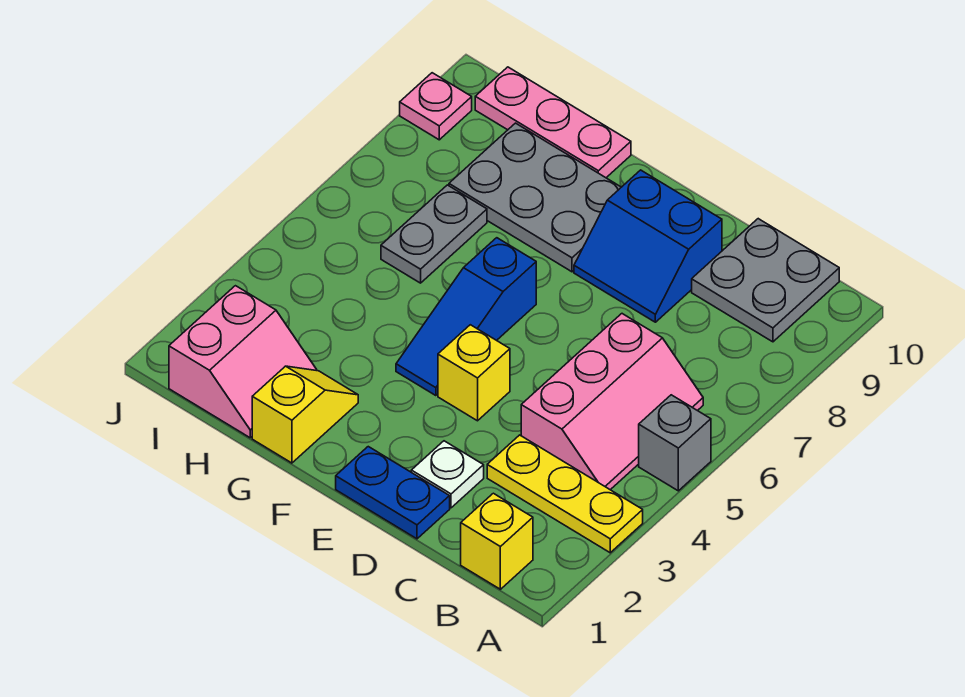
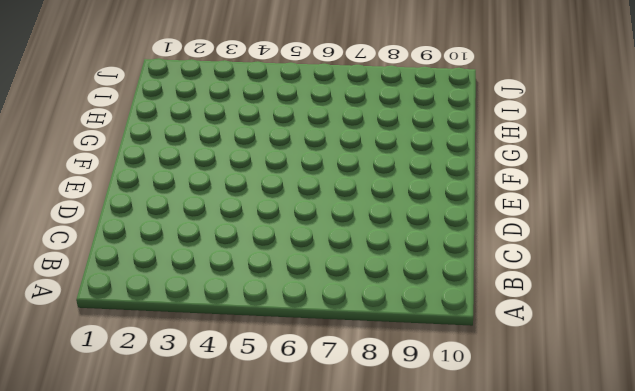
none -> yellow plate A3:C3 level 1
none -> grey brick A5 level 1
none -> yellow brick B1 level 1

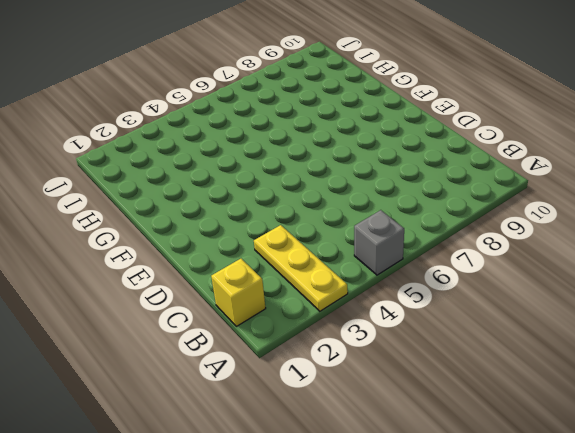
none -> pink slope B4:C6 level 1 top C
none -> grey plate B9:C10 level 1
none -> blue plate D1:E1 level 1

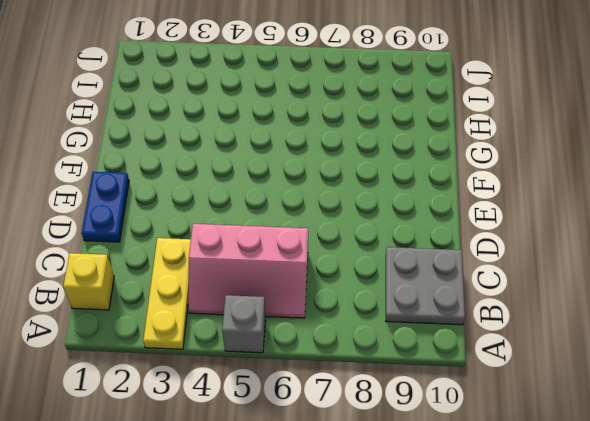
none -> white plate D2 level 1
none -> blue slope D8:E9 level 1 top 9
none -> yellow brick E4 level 1

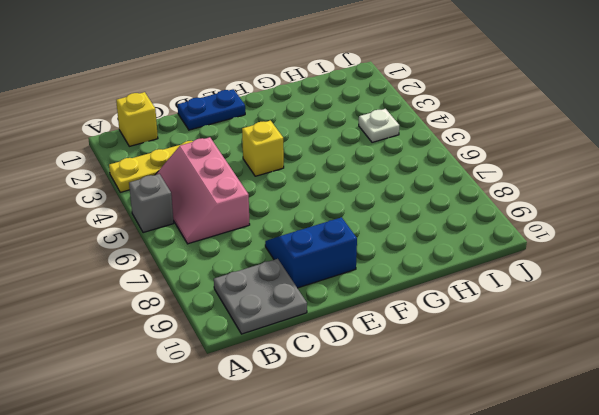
white plate I4 level 1 -> white plate D2 level 1
none -> blue slope F4:F6 level 1 top 6
none -> grey plate F8:H9 level 1
none -> yellow slope G1:G2 level 1 top 1

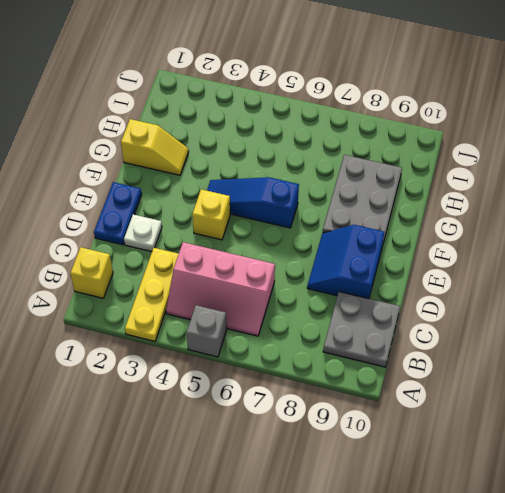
none -> pink plate G10:I10 level 1
none -> pink slope H1:I2 level 1 top I
none -> grey plate H6:H7 level 1

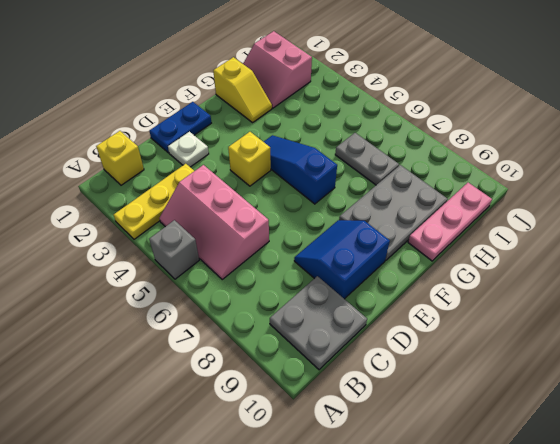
none -> pink plate J9 level 1

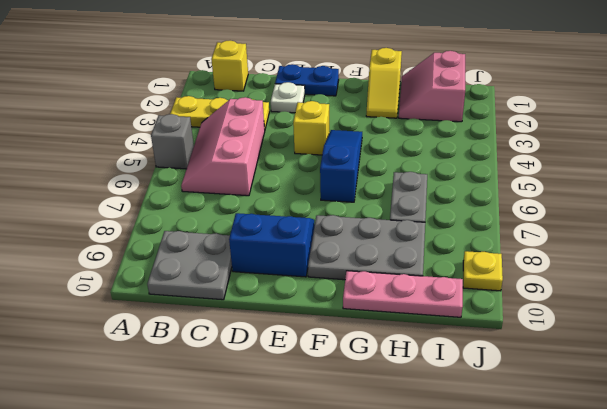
yellow plate J9 level 1 -> pink plate J9 level 1

